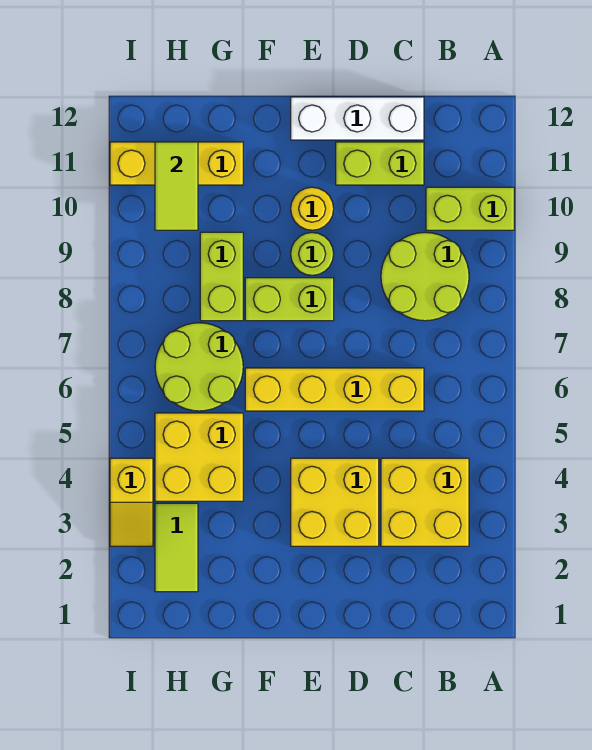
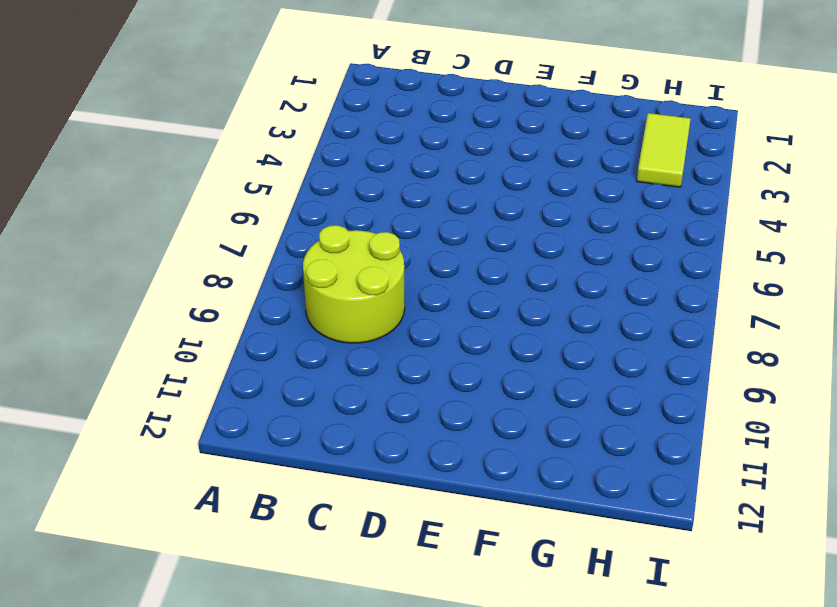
none -> lime brick A10:B10 level 1
none -> yellow brick B3:C4 level 1
none -> yellow brick C6:F6 level 1

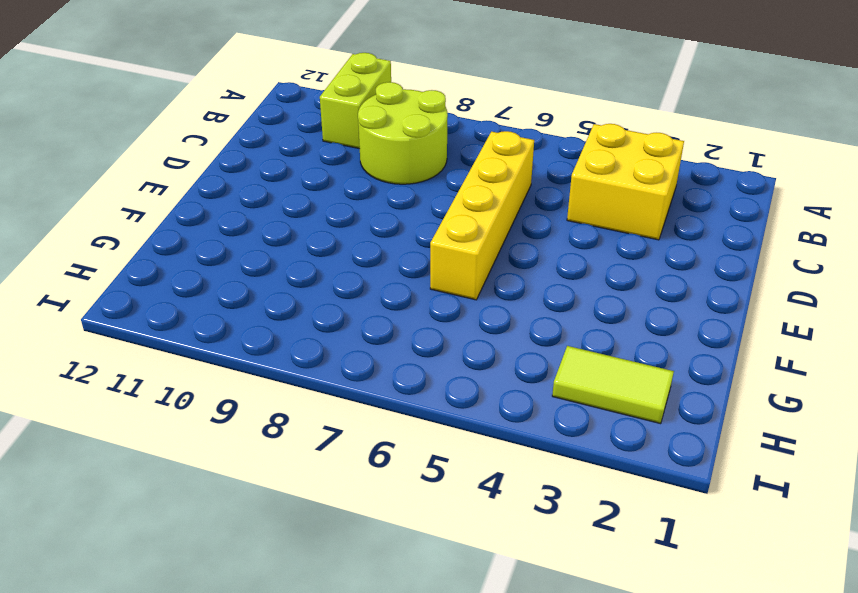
none -> lime brick C11:D11 level 1
none -> white brick C12:E12 level 1
none -> yellow brick D3:E4 level 1

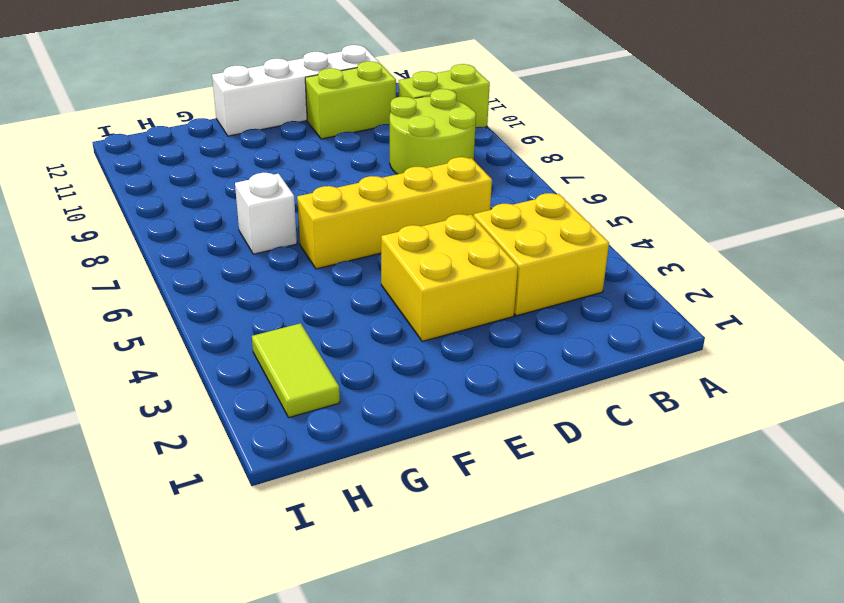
white brick C12:F12 level 1 -> white brick C12:E12 level 1
white brick G7 level 1 -> lime round brick G6:H7 level 1
none -> lime brick E8:F8 level 1
none -> lime round brick E9 level 1
none -> yellow round brick E10 level 1

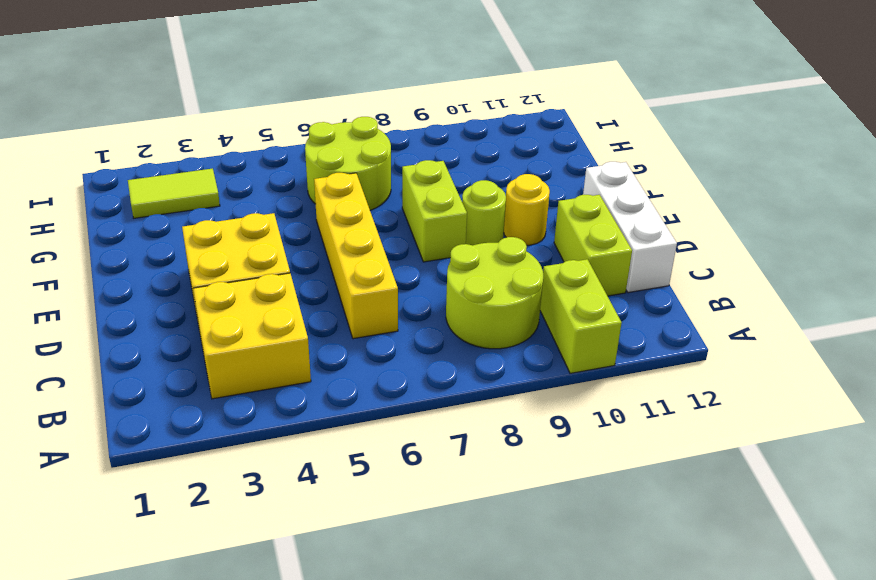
none -> yellow brick G4:H5 level 1
none -> lime brick G8:G9 level 1
none -> yellow brick G11:I11 level 1

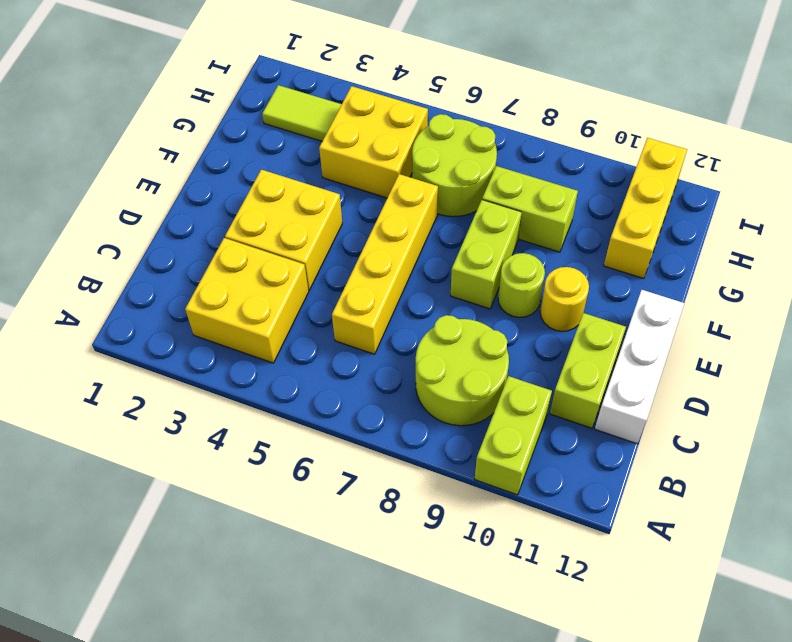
none -> yellow slope I3:I4 level 1 top 4
none -> lime tile H10:H11 level 2

